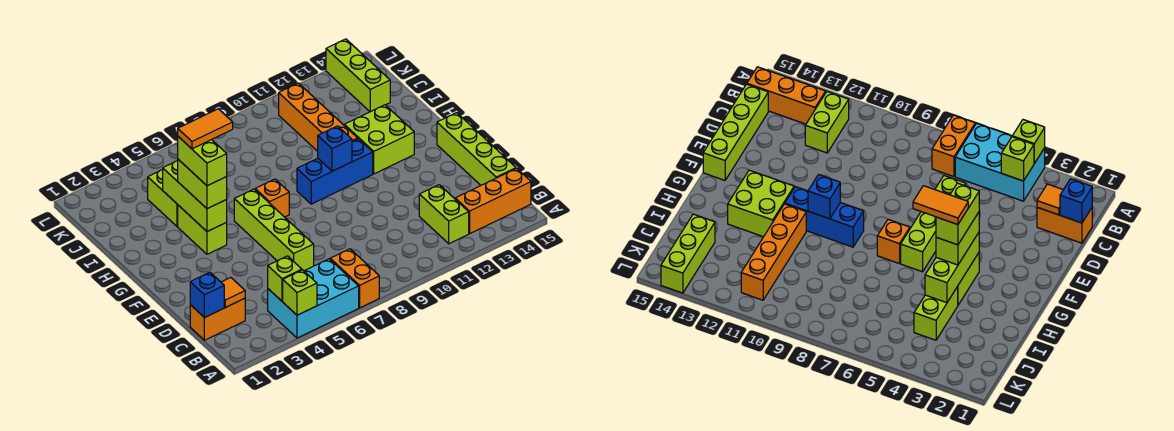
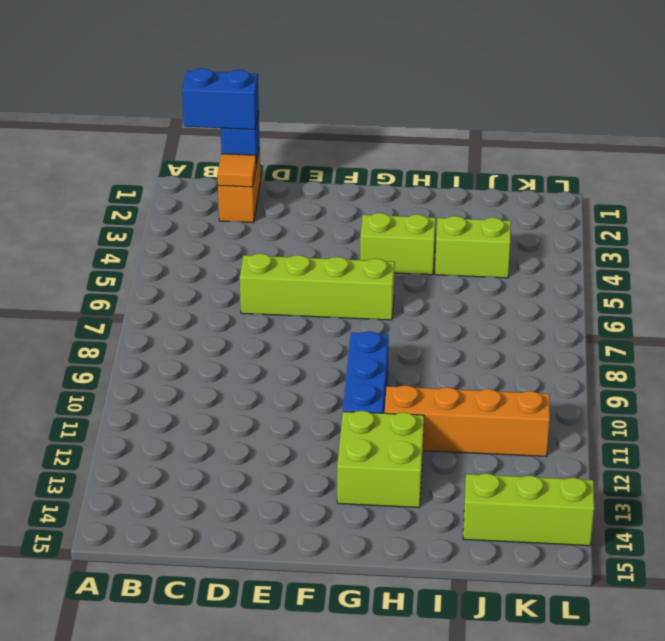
blue brick B1:C1 level 3 -> none
none -> cyan brick A4:B6 level 1
none -> orange brick A7:B7 level 1
none -> lime brick B12:C12 level 1

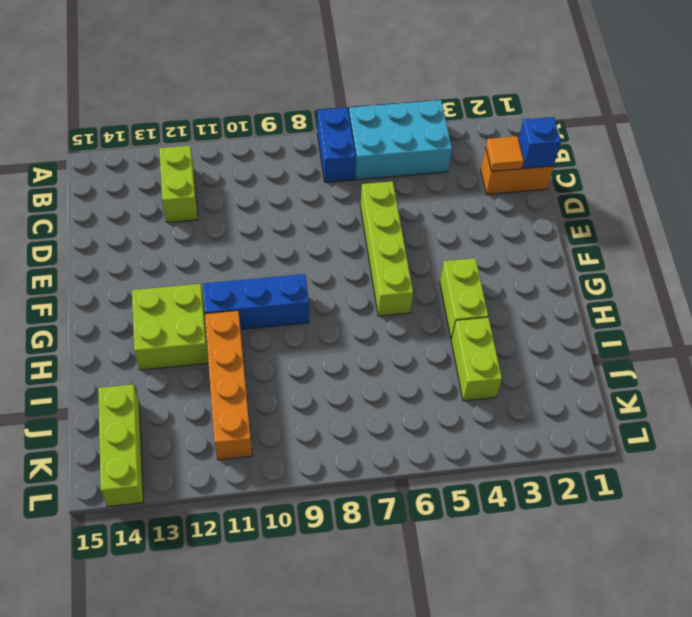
blue brick A7:B7 level 1 -> orange brick A7:B7 level 1
none -> orange brick B13:B15 level 1
none -> lime brick C15:F15 level 1
none -> orange brick G7 level 1

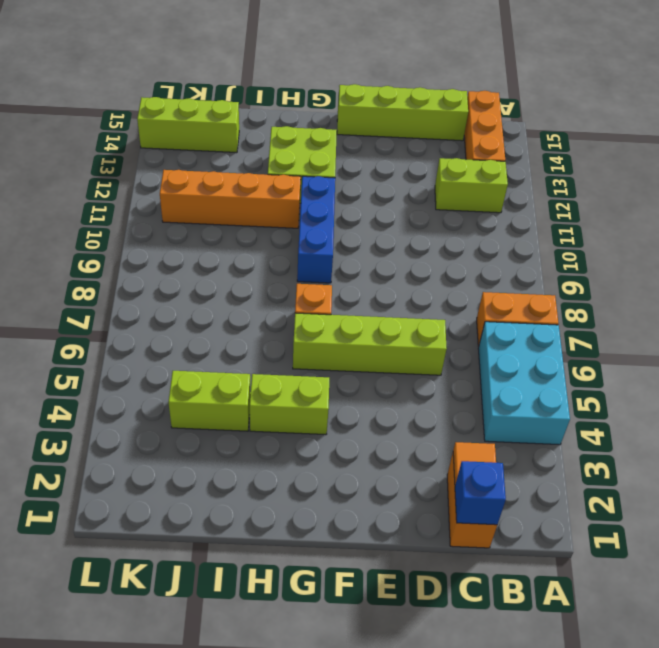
none -> lime brick A4 level 2
none -> lime brick B4 level 2
none -> lime brick G4:I4 level 2

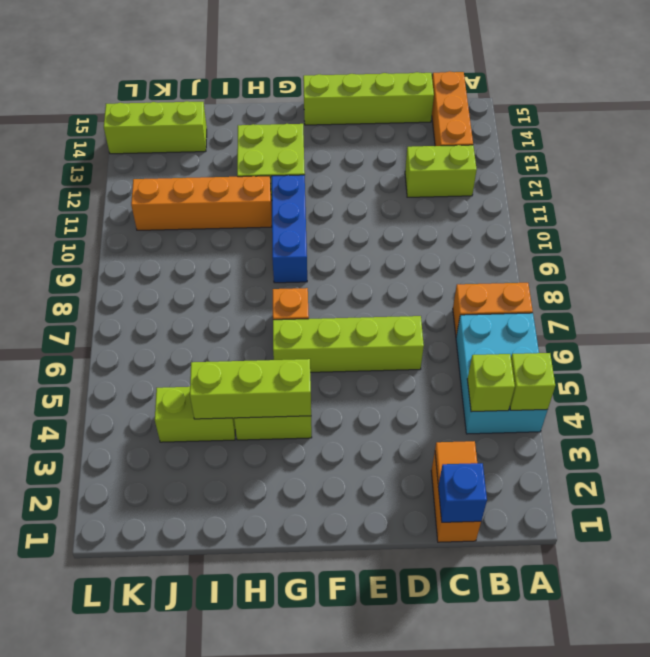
none -> blue brick G10 level 2
none -> lime brick G4:H4 level 3
none -> lime brick G4:H4 level 4

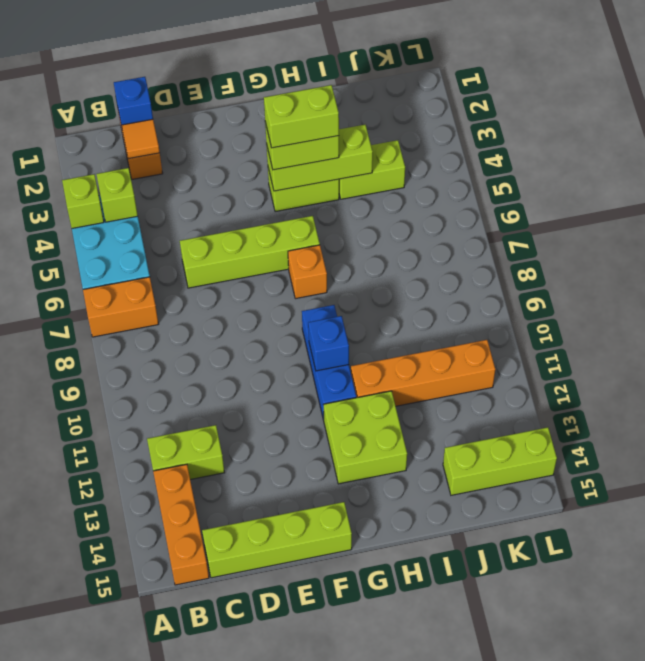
none -> orange tile H4:H5 level 5

